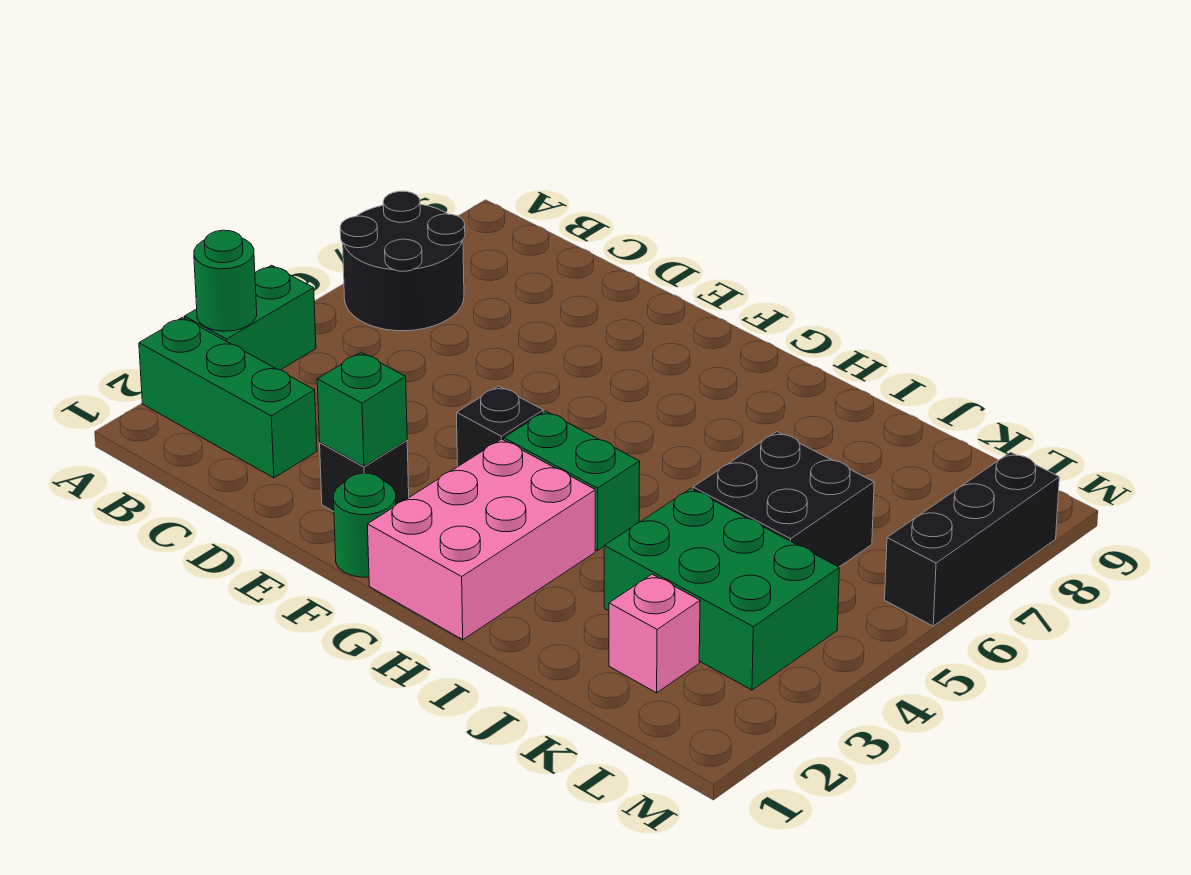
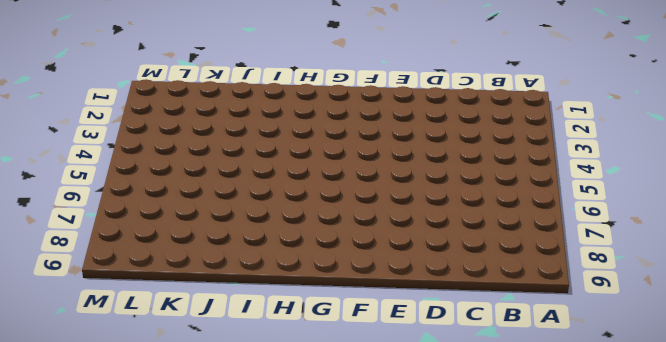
none -> green brick A2:C2 level 1
none -> green brick A3:A4 level 1
none -> black round brick A6:B7 level 1

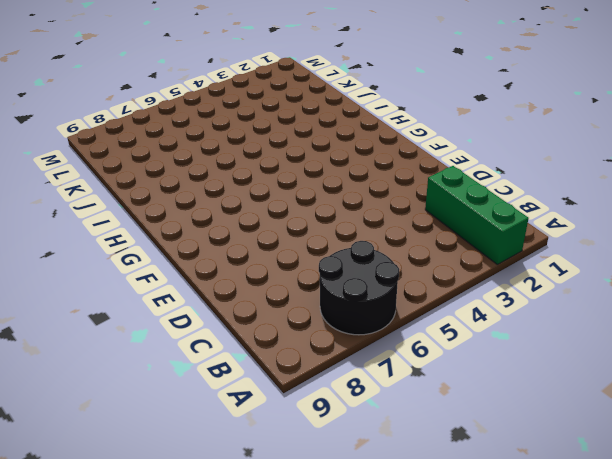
none -> green brick A3:A4 level 1
none -> black brick E2 level 1
none -> green round brick F1 level 1

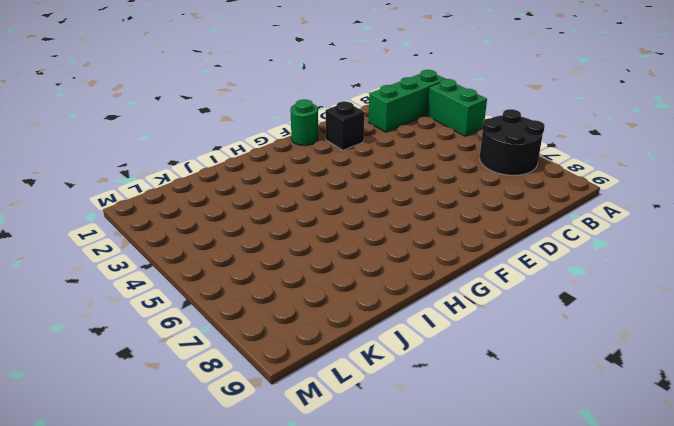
none -> black brick F4 level 1
none -> pink brick G1:H3 level 1
none -> green brick G4:H4 level 1

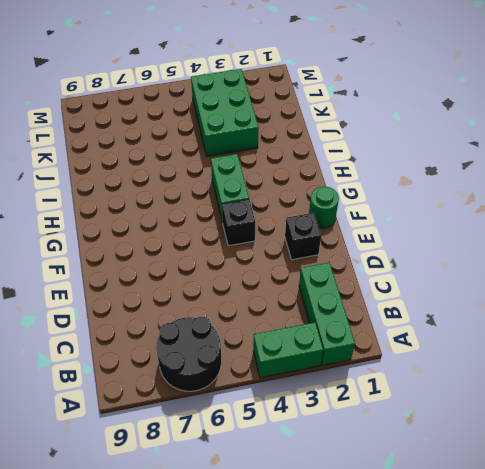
none -> pink brick G1:H3 level 1
none -> black brick J5:K6 level 1
none -> pink brick K2 level 1

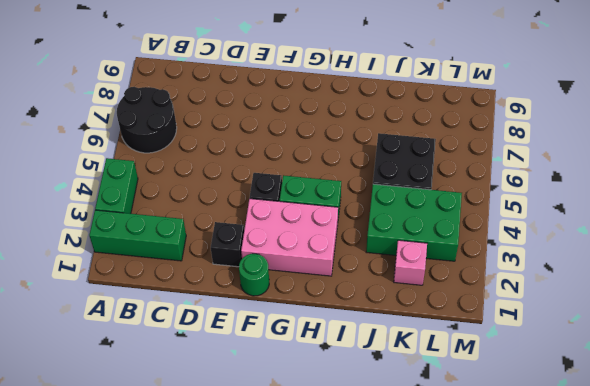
pink brick F2:H3 level 1 -> pink brick G1:H3 level 1
none -> black brick M6:M8 level 1
none -> green round brick A3 level 2
none -> green brick E2 level 2

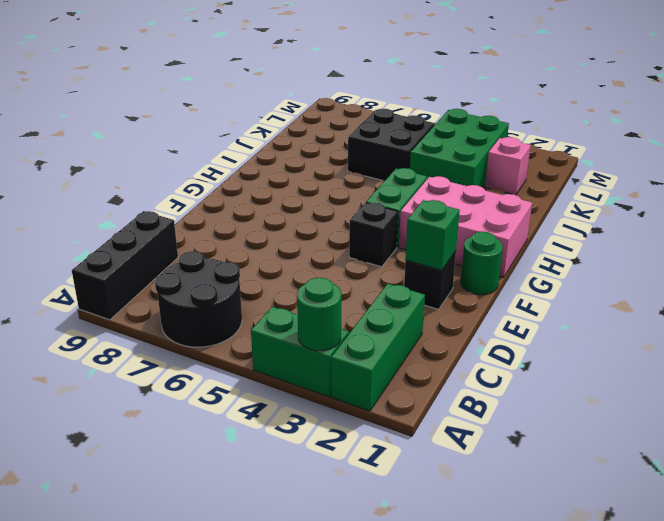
black brick A9:C9 level 1 -> black brick M6:M8 level 1

